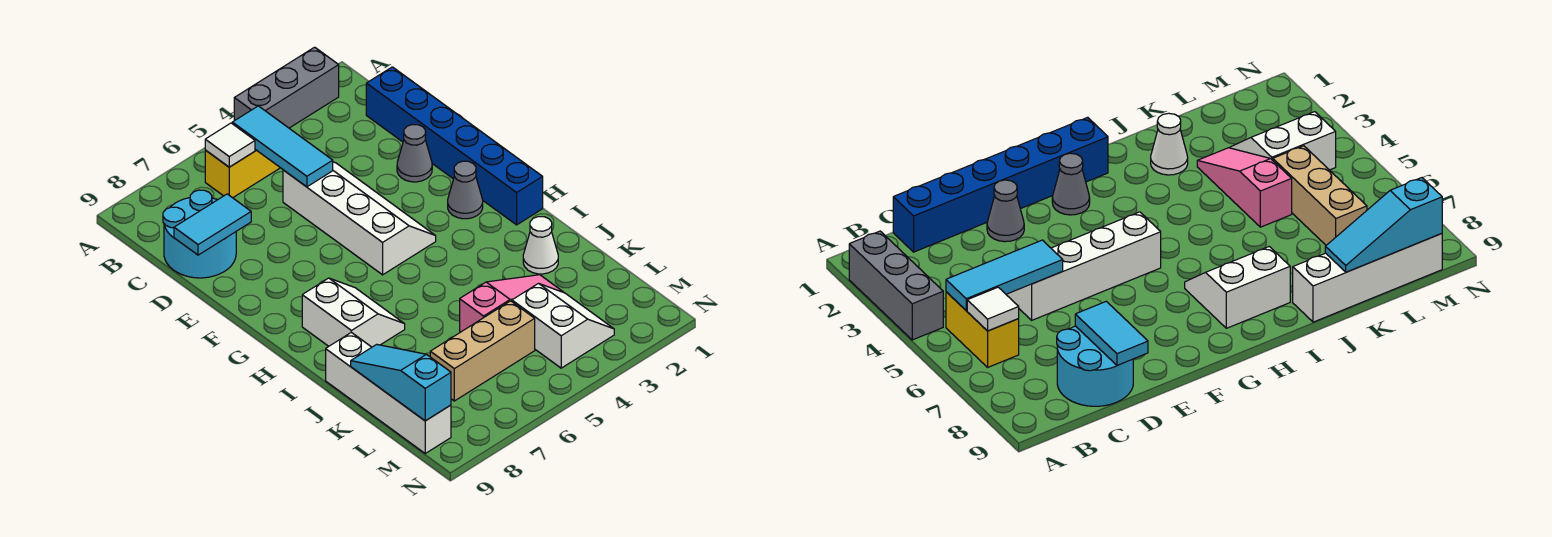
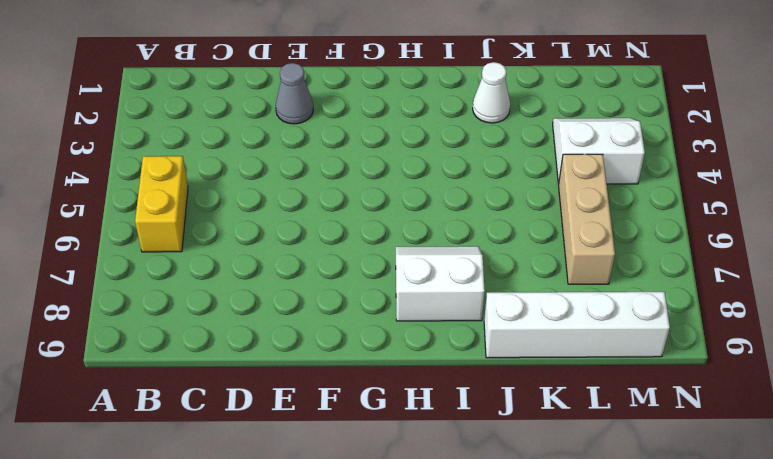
none -> grey brick A2:A4 level 1
none -> blue brick C1:H1 level 1
none -> cyan round brick C8:D9 level 1

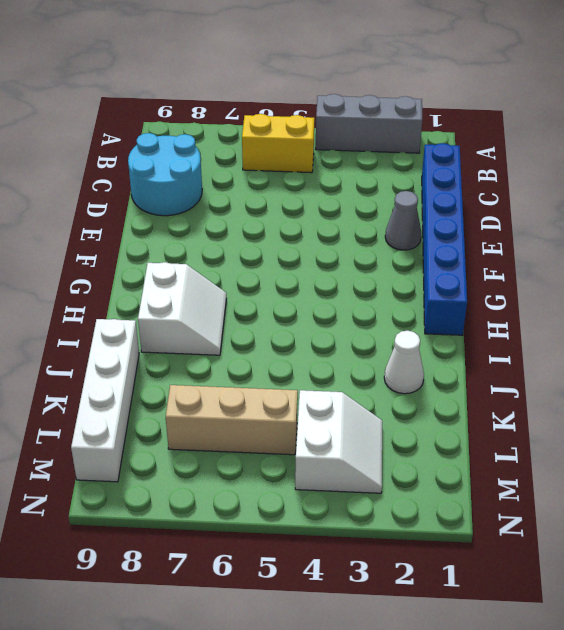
none -> white slope D4:G5 level 1 top 5
none -> grey cone G2 level 1
none -> pink slope K3:K5 level 1 top 5

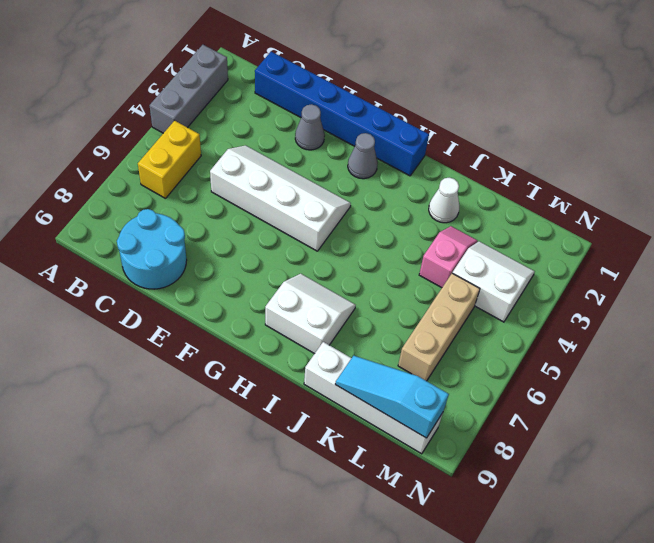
pink slope K3:K4 level 1 top 4 -> pink slope K3:K5 level 1 top 5
none -> cyan tile B5:D5 level 2
none -> white tile B6 level 2
none -> cyan tile D8:D9 level 2

